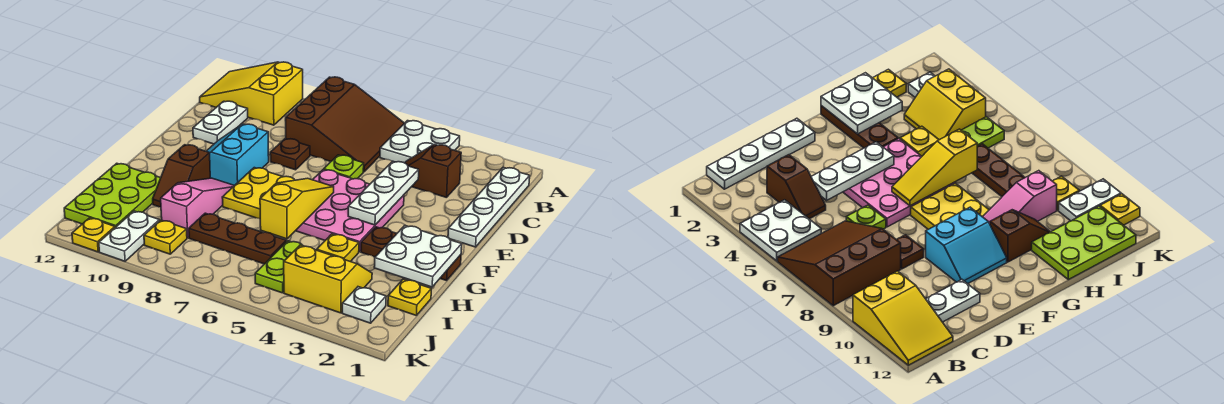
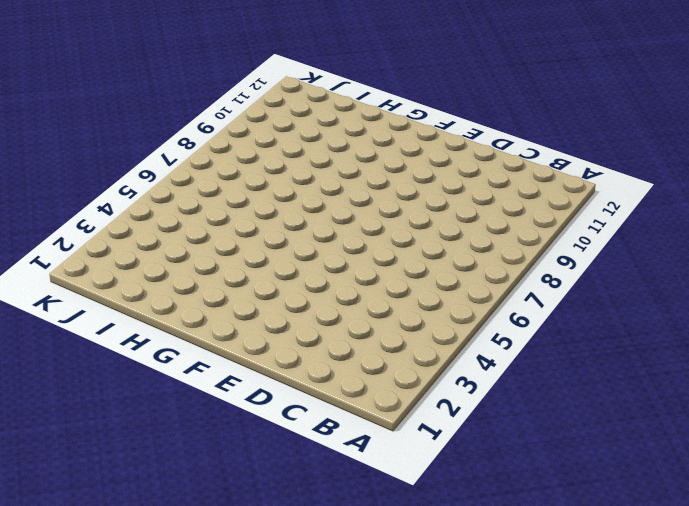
none -> white plate A4:B5 level 1
none -> brown slope A6:C8 level 1 top 8
none -> yellow slope A10:B12 level 1 top 10

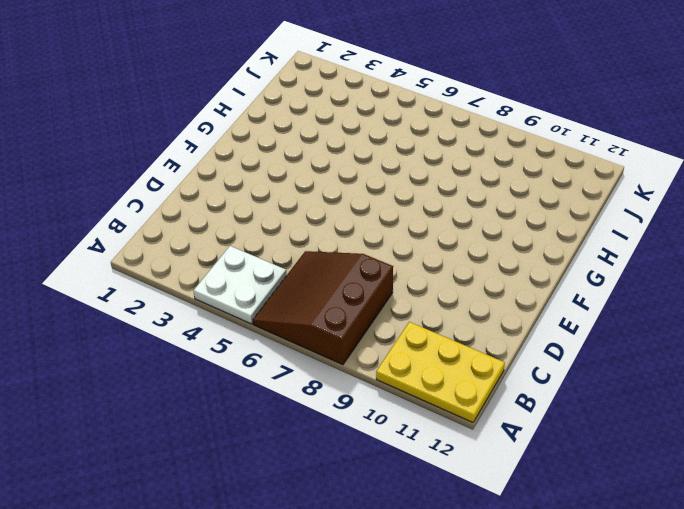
yellow plate A10:B12 level 1 -> yellow slope A10:B12 level 1 top 10
none -> white plate B1:E1 level 1
none -> brown slope C3:C4 level 1 top 3
none -> white plate C11:D11 level 1

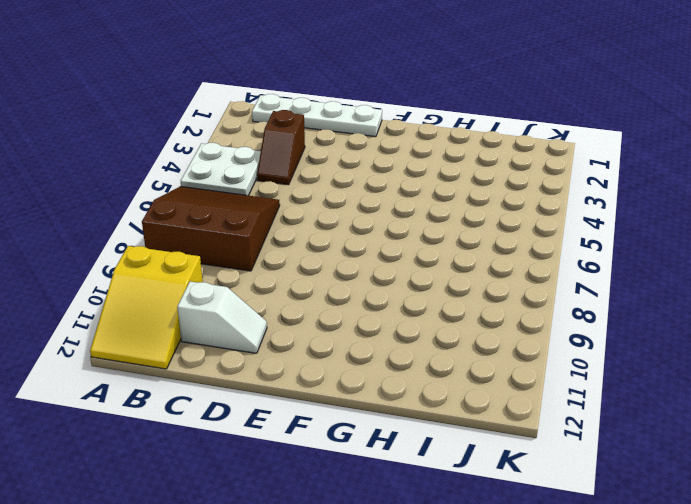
white slope C11:D11 level 1 top C -> white plate C11:D11 level 1
none -> lime plate D6 level 1
none -> brown plate D8 level 1
none -> pink plate E4:G6 level 1

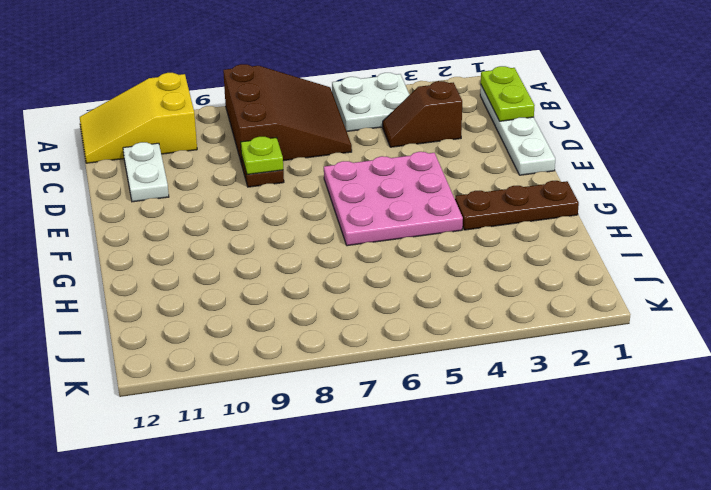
lime plate B1:C1 level 2 -> lime plate I5:J5 level 1
lime plate D8 level 2 -> lime plate D6 level 1
none -> cyan slope E9:F10 level 1 top 9
none -> yellow plate F7:G8 level 1
none -> pink slope G9:I9 level 1 top I

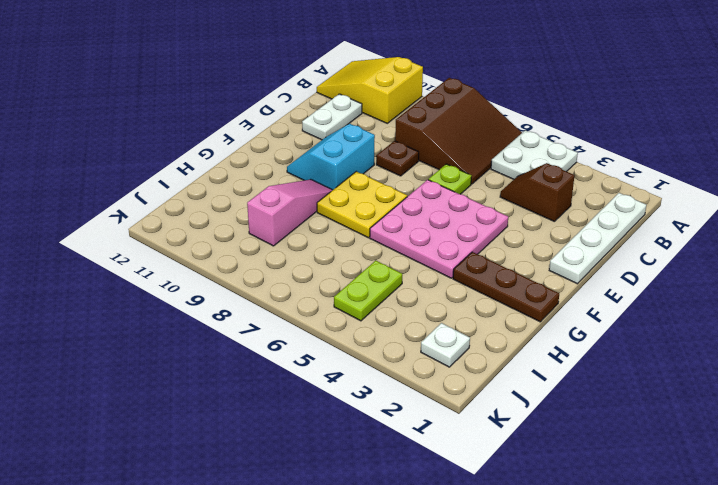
none -> brown slope G10:H10 level 1 top G
none -> yellow plate H4 level 1
none -> lime plate H11:J12 level 1

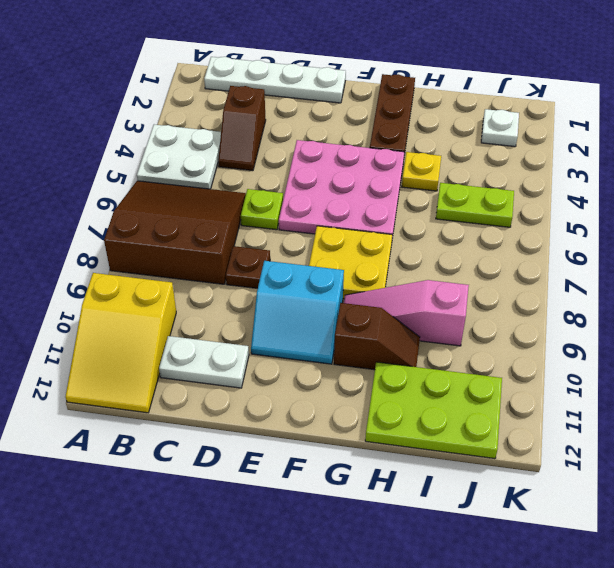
none -> yellow plate I1 level 1
none -> yellow slope I3:J4 level 1 top J
none -> brown plate I6:I8 level 1

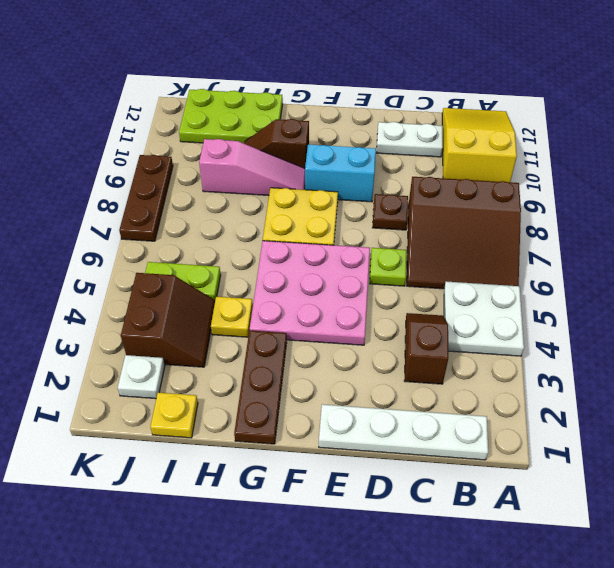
brown slope I3:J4 level 1 top J -> yellow slope I3:J4 level 1 top J
brown plate K7:K9 level 1 -> brown plate I6:I8 level 1
none -> yellow plate J9 level 1
none -> white plate J10:K10 level 1
none -> yellow plate K11 level 1

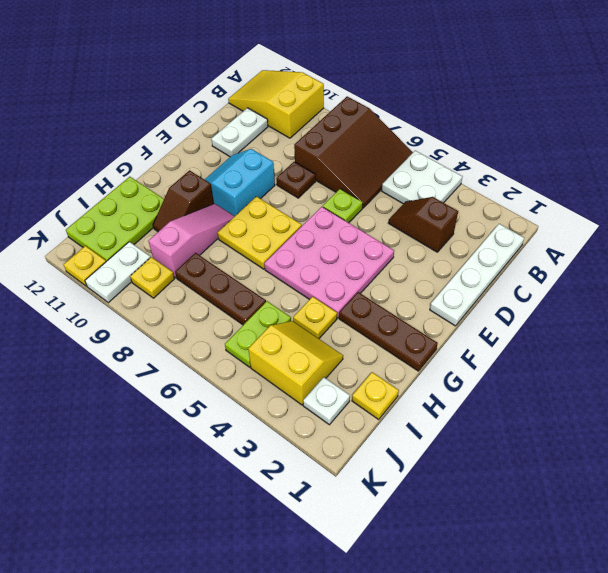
none -> white plate D4:F4 level 2
none -> yellow slope F6:H6 level 2 top H
none -> white plate G1:H2 level 2

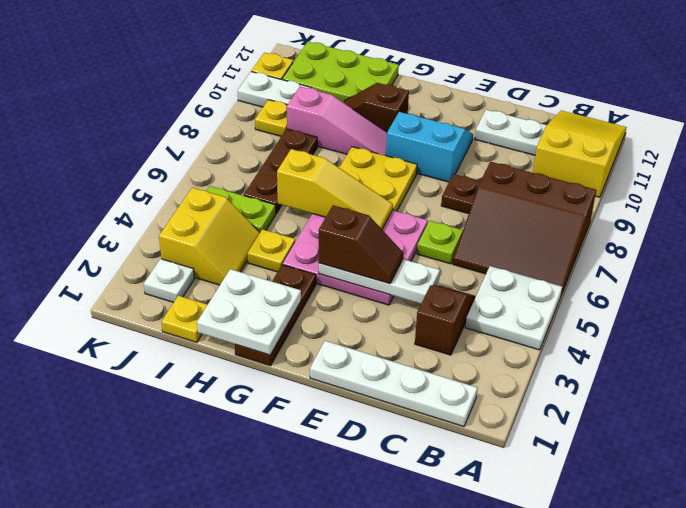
brown slope E4:F4 level 3 top F -> none

